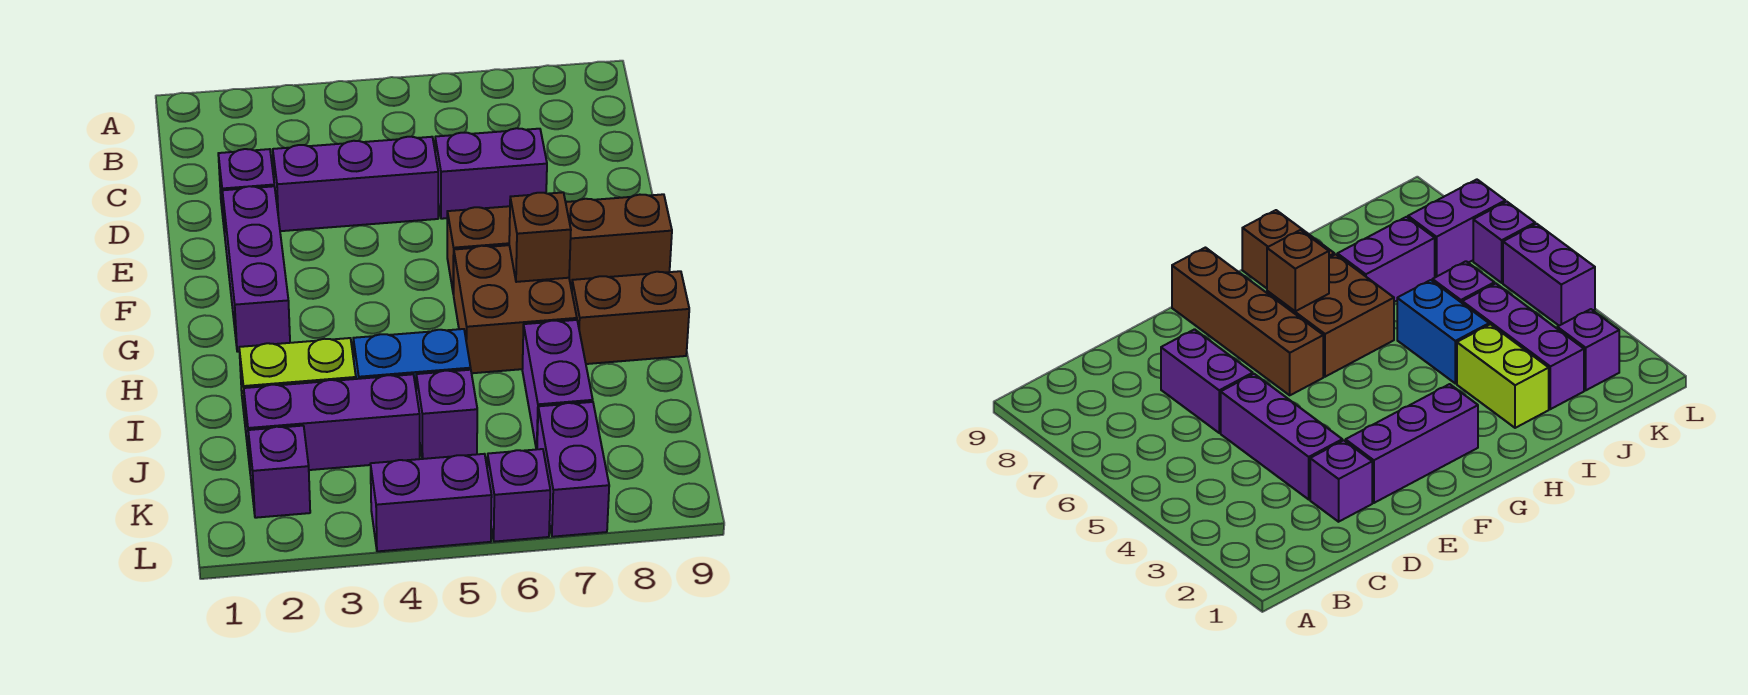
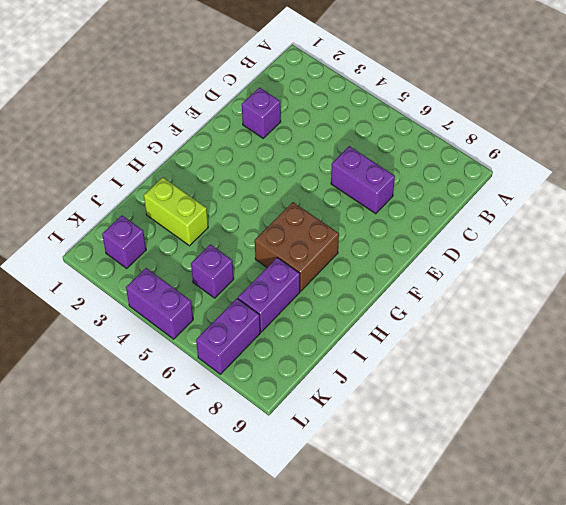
none -> purple brick D3:D5 level 1
none -> purple brick E2:G2 level 1
none -> brown brick F6:F9 level 1

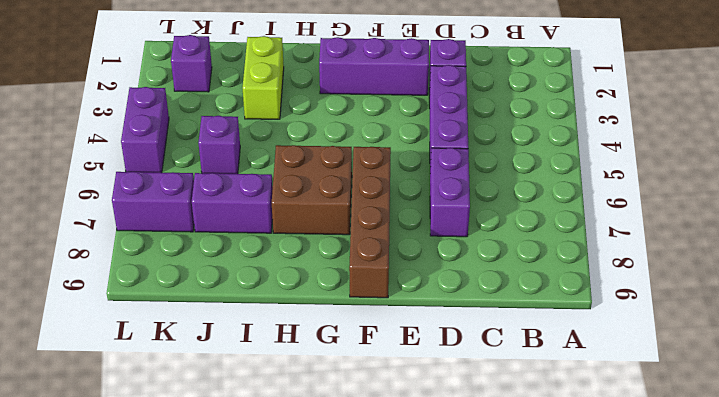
none -> brown brick H8:H9 level 1
none -> blue brick I4:I5 level 1
none -> purple brick J2:J4 level 1

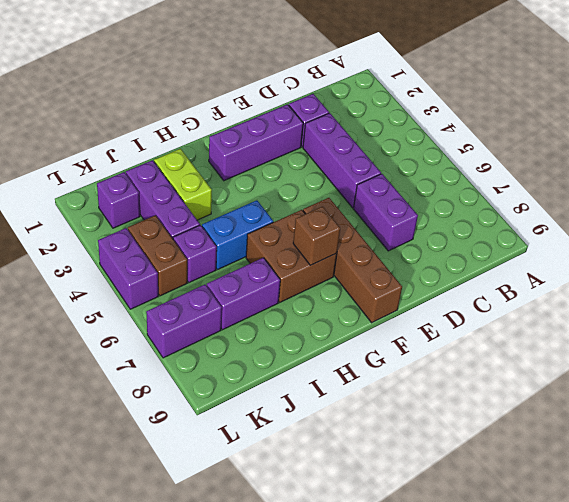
blue brick H5:I5 level 1 -> blue brick I4:I5 level 1
brown brick K4:K5 level 1 -> brown brick H8:H9 level 1
none -> purple brick L6 level 1

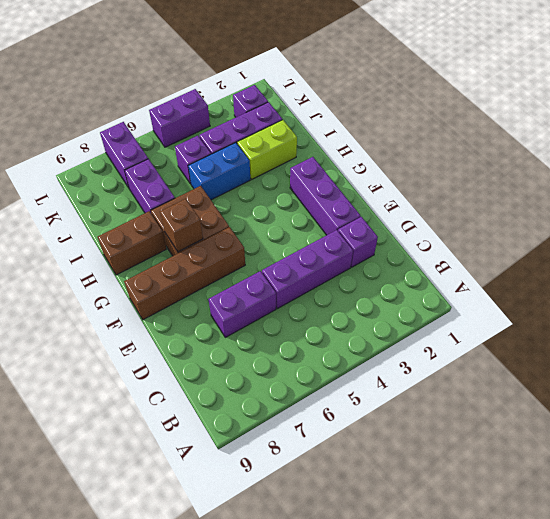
none -> purple brick L6 level 1

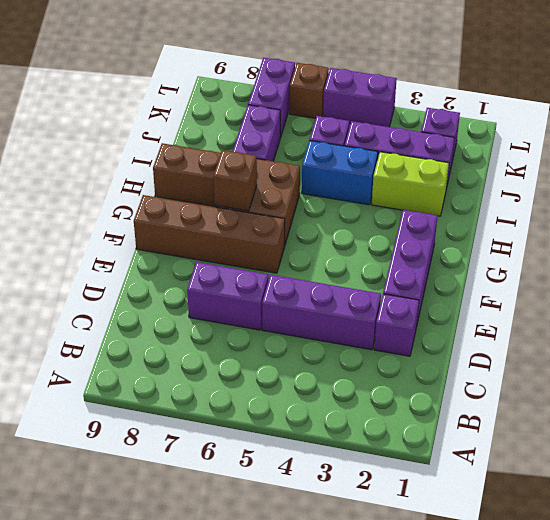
brown brick L6 level 1 -> purple brick L6 level 1

